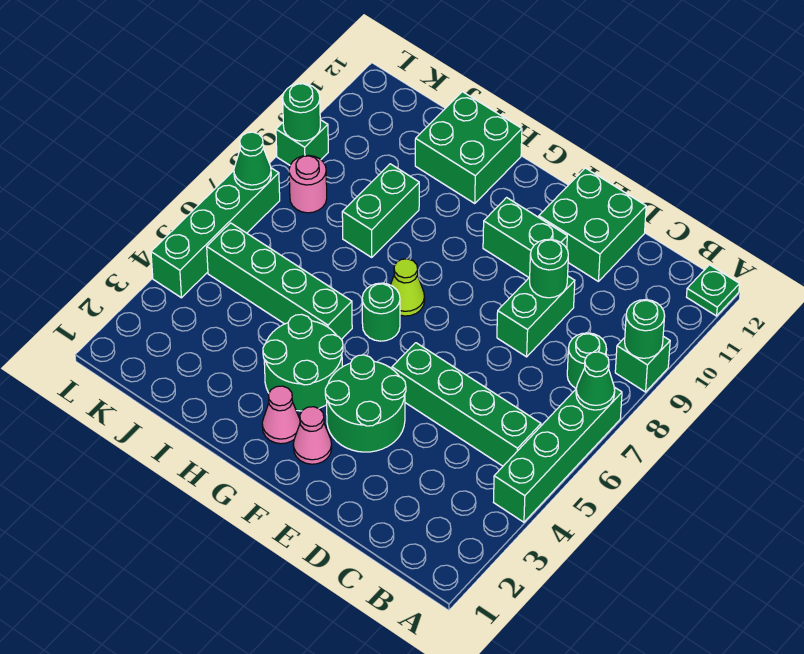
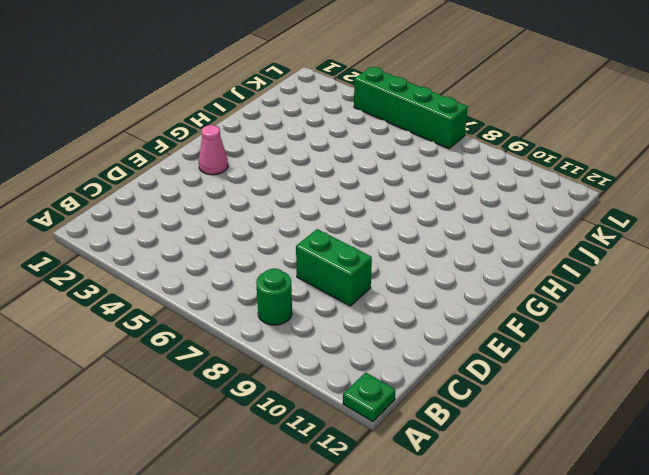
none -> green brick A4:A7 level 1
none -> green brick A9 level 1
none -> green brick B5:E5 level 1

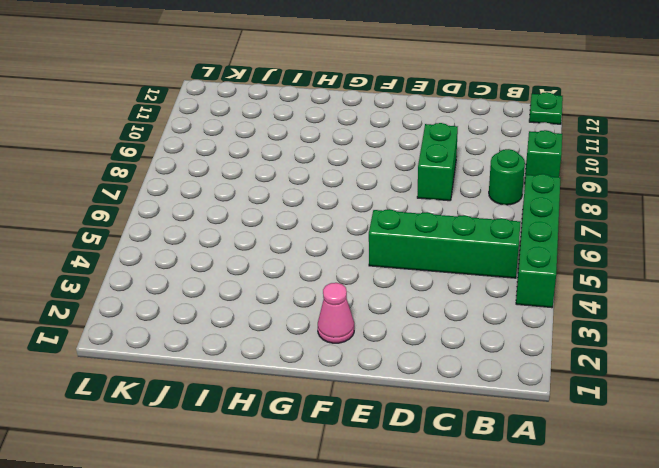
none -> green brick D11:E12 level 1
none -> green round brick E3:F4 level 1
none -> green brick E10:F10 level 1

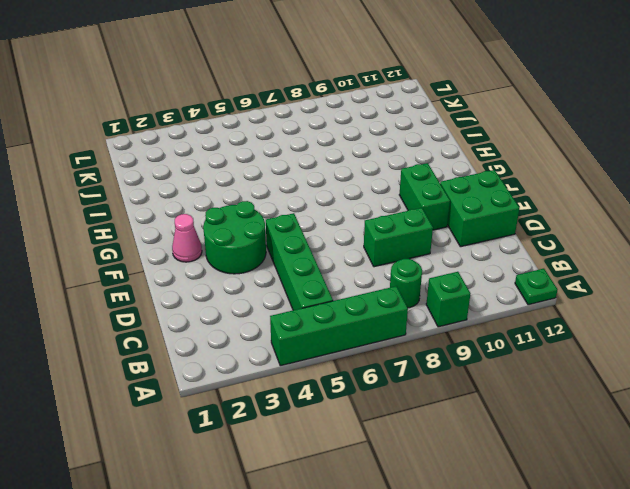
none -> pink cone G2 level 1
none -> green round brick G3:H4 level 1
none -> green round brick G6 level 1

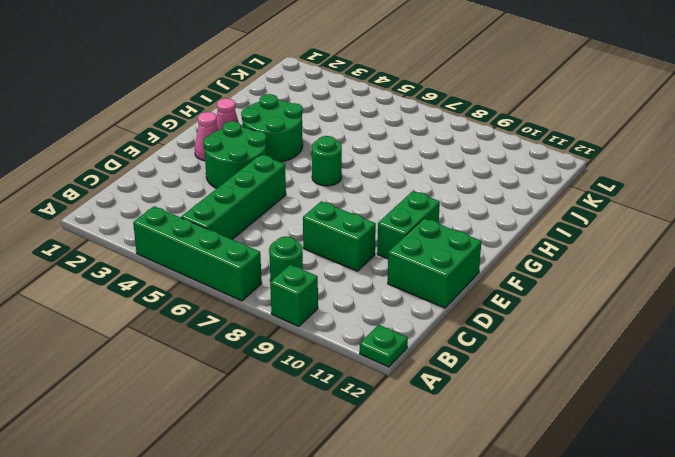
none -> lime cone G7 level 1
none -> green brick H5:K5 level 1
none -> green brick H11:I12 level 1

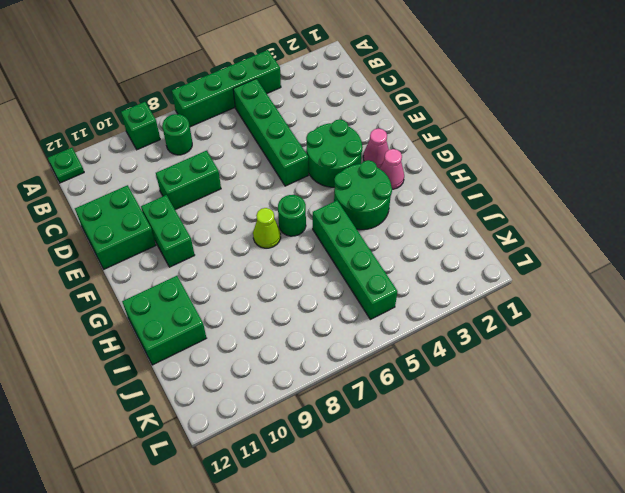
none -> green brick I8:I9 level 1
none -> pink round brick K8 level 1
none -> green brick L4:L7 level 1

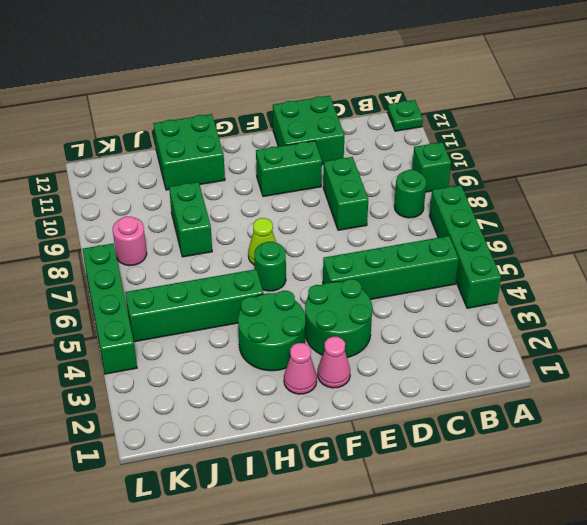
none -> green brick L9 level 1
none -> green cone A7 level 2
none -> green round brick A9 level 2

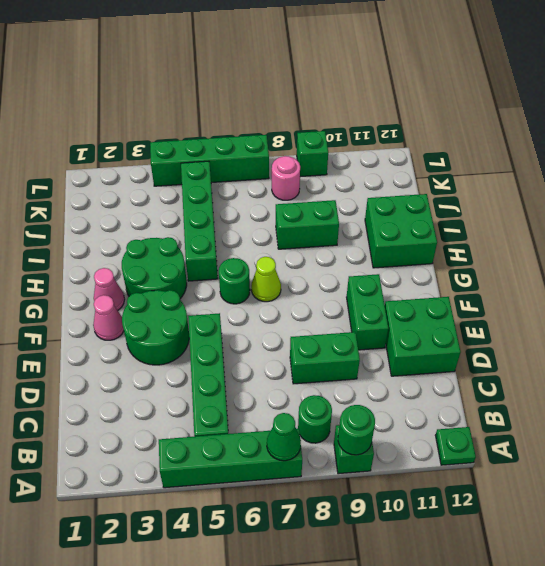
none -> green round brick D9 level 2
none -> green cone L7 level 2
none -> green round brick L9 level 2

